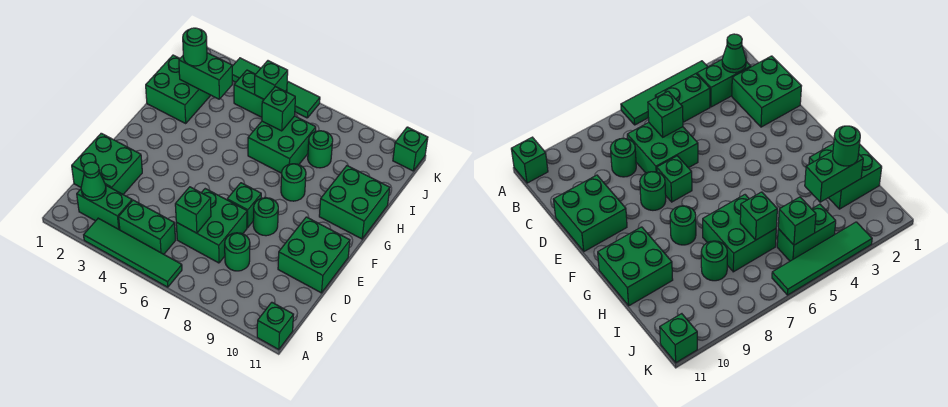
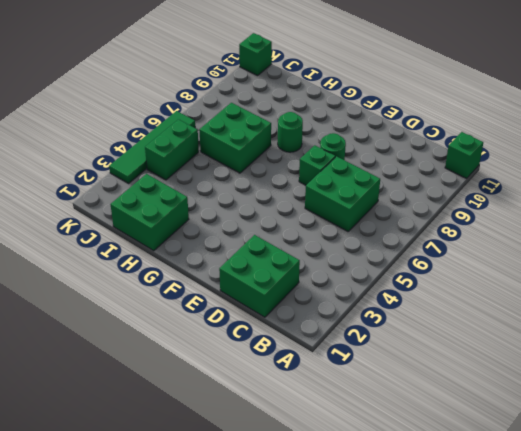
none -> green tile A3:A6 level 1
none -> green brick B2:B3 level 1
none -> green brick B4:B5 level 1

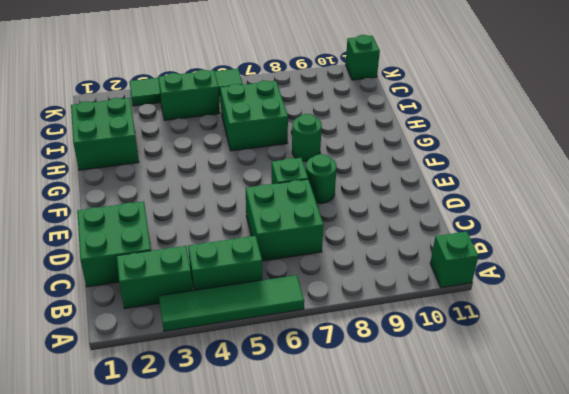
none -> green round brick C8 level 1
none -> green brick D10:E11 level 1
none -> green brick G10:H11 level 1

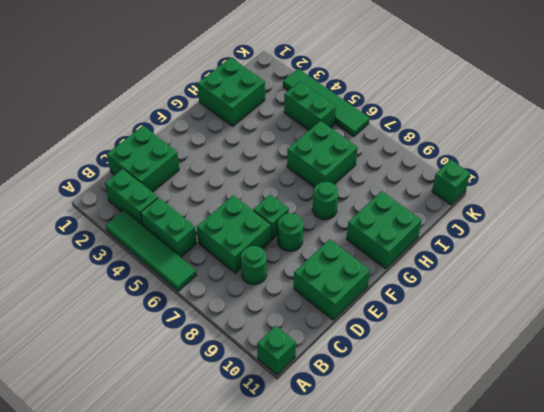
none -> green round brick I8 level 1
none -> green cone B2 level 2
none -> green brick C6 level 2

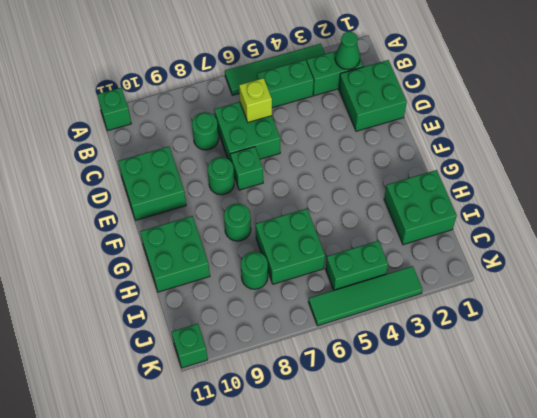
lime brick C6 level 2 -> green brick C6 level 2
none -> green brick I2:I3 level 2
none -> green brick I6 level 2
none -> green brick J5 level 2

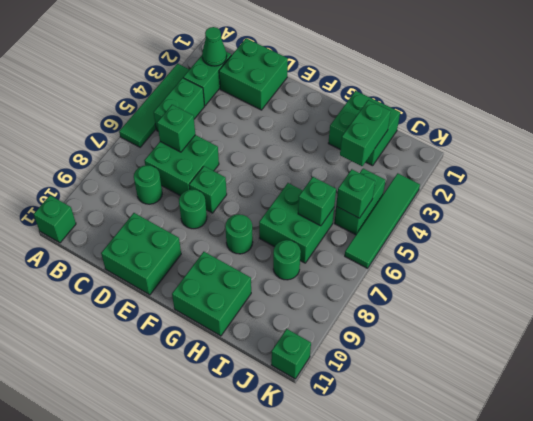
none -> green round brick I2 level 3

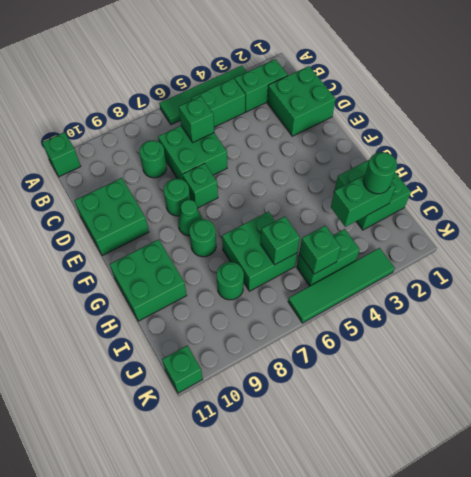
green cone F8 level 1 -> green cone B2 level 2

